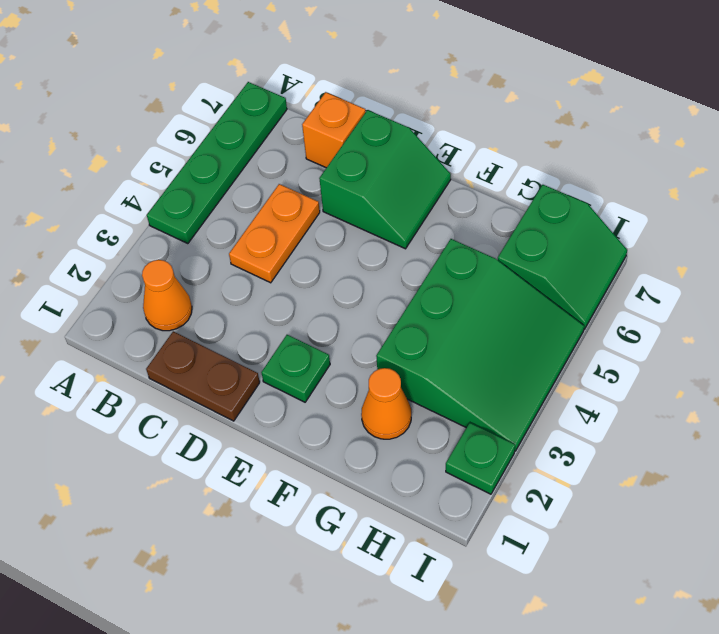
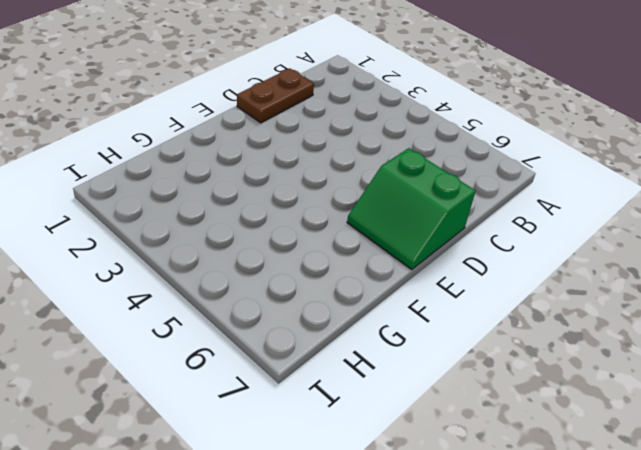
none -> green plate A4:A7 level 1
none -> orange cone B2 level 1

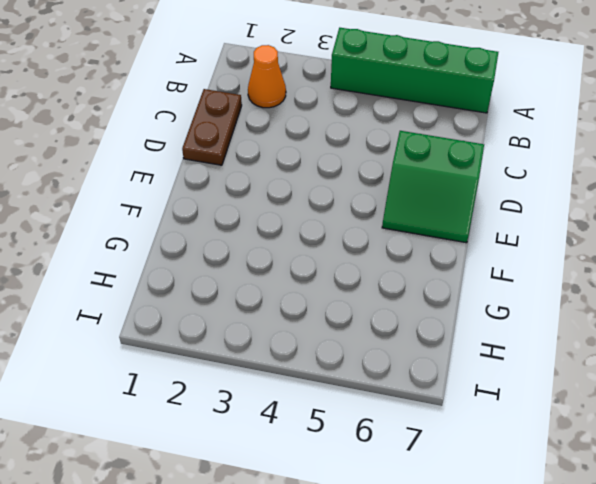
green brick A4:A7 level 1 -> green plate A4:A7 level 1
none -> orange plate C4:C5 level 1
none -> orange brick C7 level 1

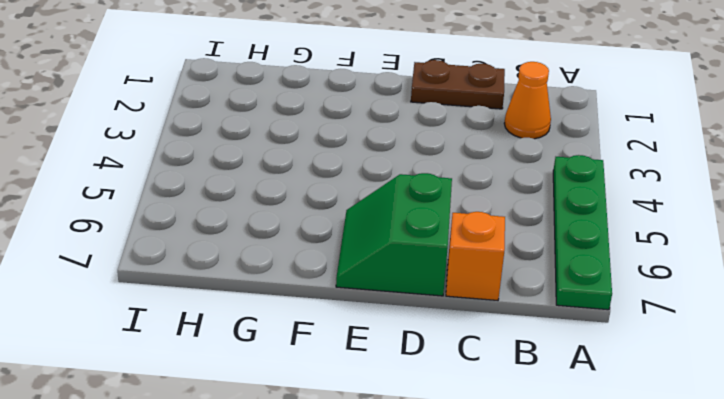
none -> orange plate C4:C5 level 1
none -> green plate E2 level 1

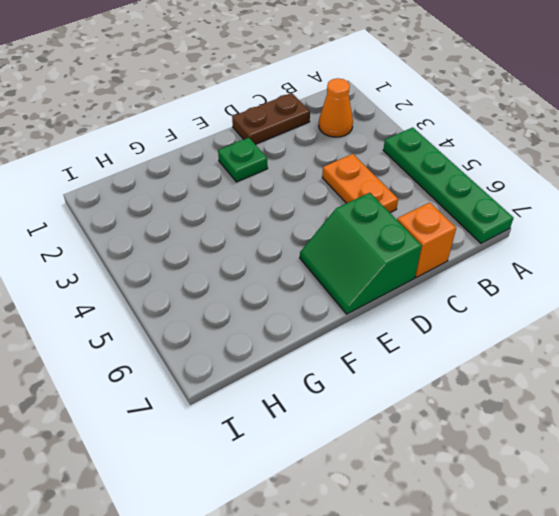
none -> orange cone G2 level 1
none -> green slope G3:I5 level 1 top G

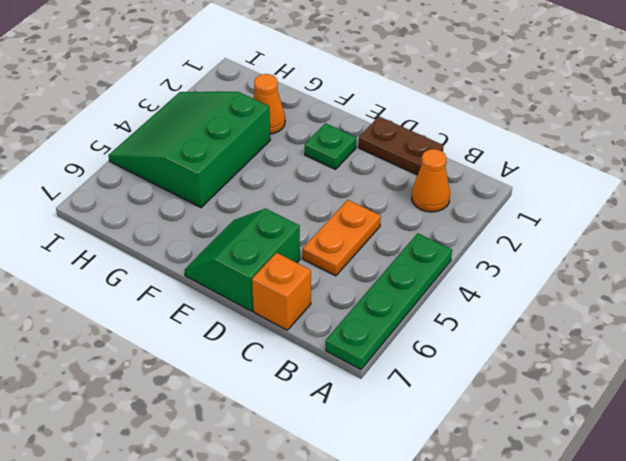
none -> green slope H6:I7 level 1 top H
none -> green plate I2 level 1

